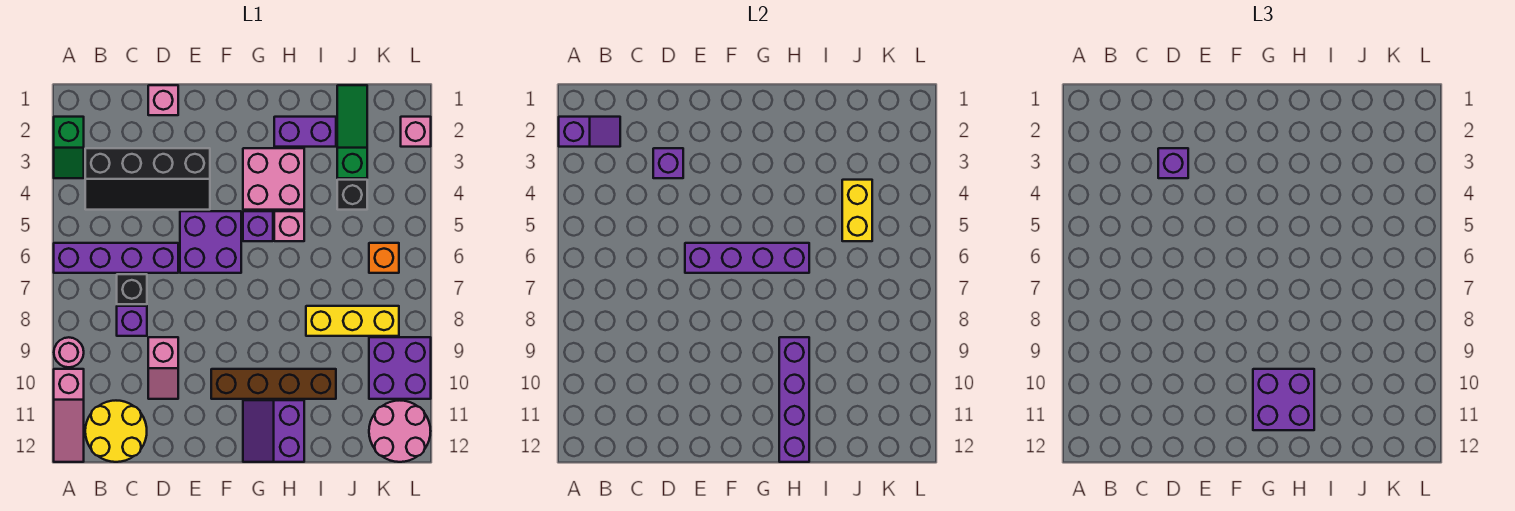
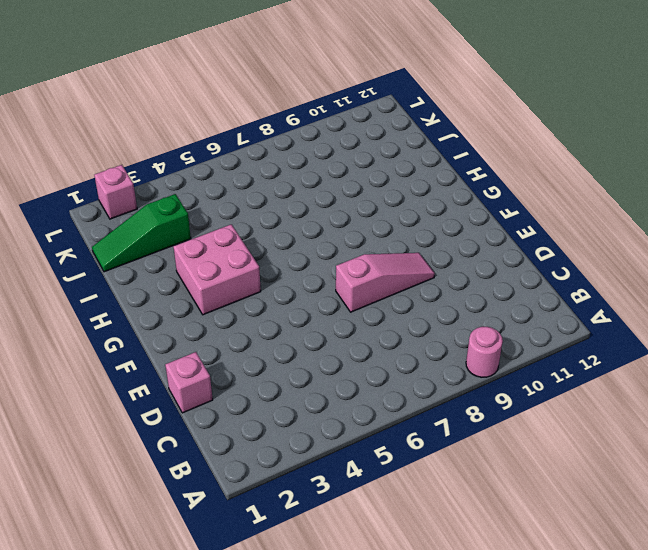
pink slope E7:E9 level 1 top 7 -> pink slope A10:A12 level 1 top 10
none -> green slope A2:A3 level 1 top 2
none -> purple brick A6:D6 level 1
none -> black slope B3:E4 level 1 top 3
none -> yellow round brick B11:C12 level 1

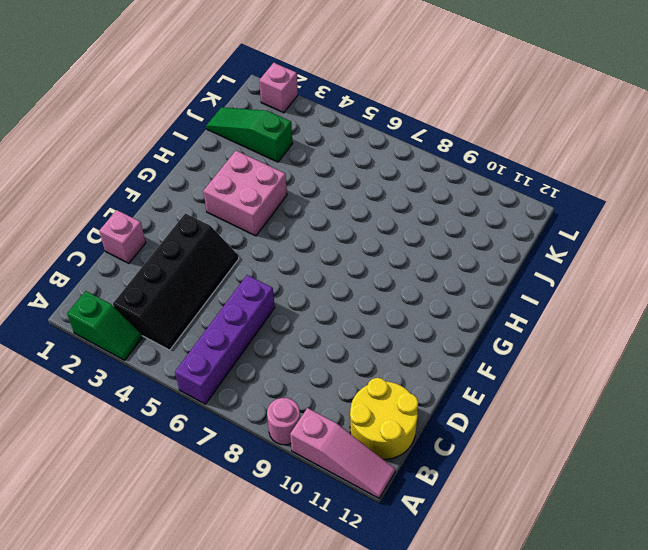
none -> black brick C7 level 1
none -> purple brick C8 level 1
none -> pink slope D9:D10 level 1 top 9
none -> purple brick E5:F6 level 1

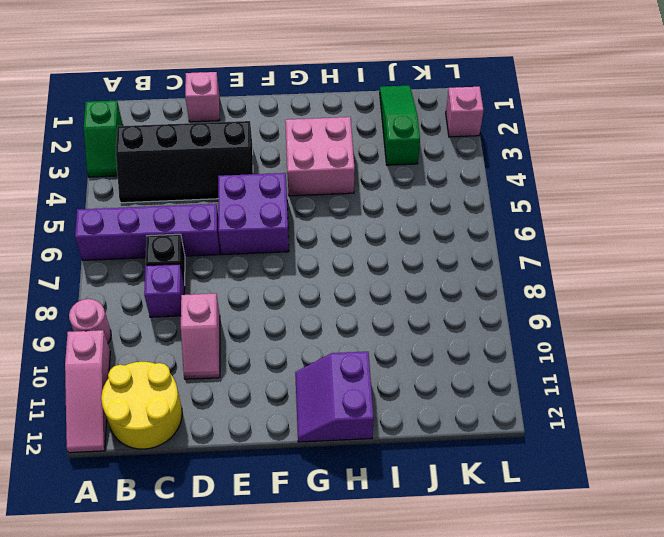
none -> brown brick F10:I10 level 1
none -> purple brick G5 level 1
none -> purple brick H2:I2 level 1
none -> pink brick H5 level 1

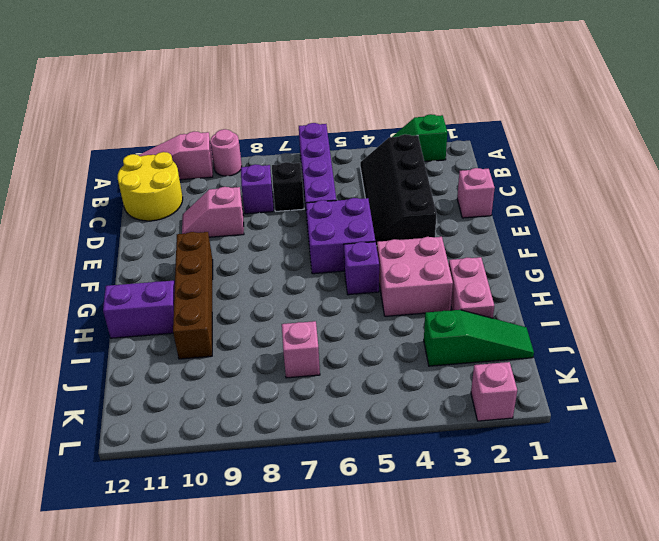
pink brick H2:I2 level 1 -> purple brick H2:I2 level 1
pink brick J7 level 1 -> pink brick H5 level 1
none -> yellow brick I8:K8 level 1
none -> black brick J4 level 1
none -> orange brick K6 level 1
none -> purple brick K9:L10 level 1

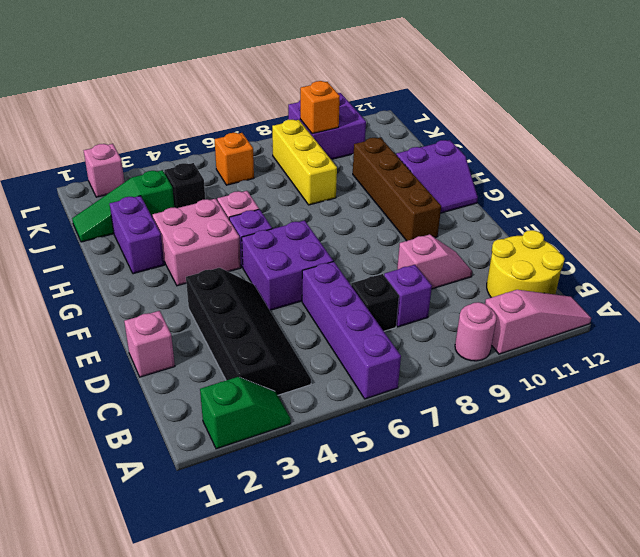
orange brick K9 level 2 -> none
none -> pink round brick K11:L12 level 1
none -> purple slope A2:B2 level 2 top A
none -> purple brick D3 level 2
none -> purple brick E6:H6 level 2

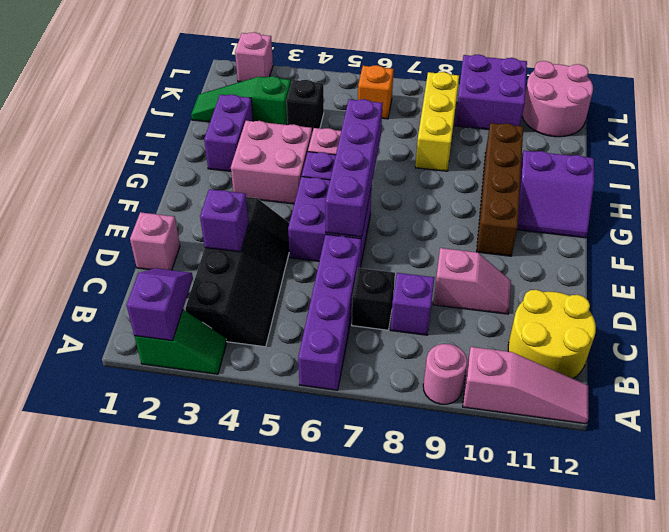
none -> purple brick H9:H12 level 2
none -> yellow brick J4:J5 level 2
none -> purple brick D3 level 3
none -> purple brick G10:H11 level 3

